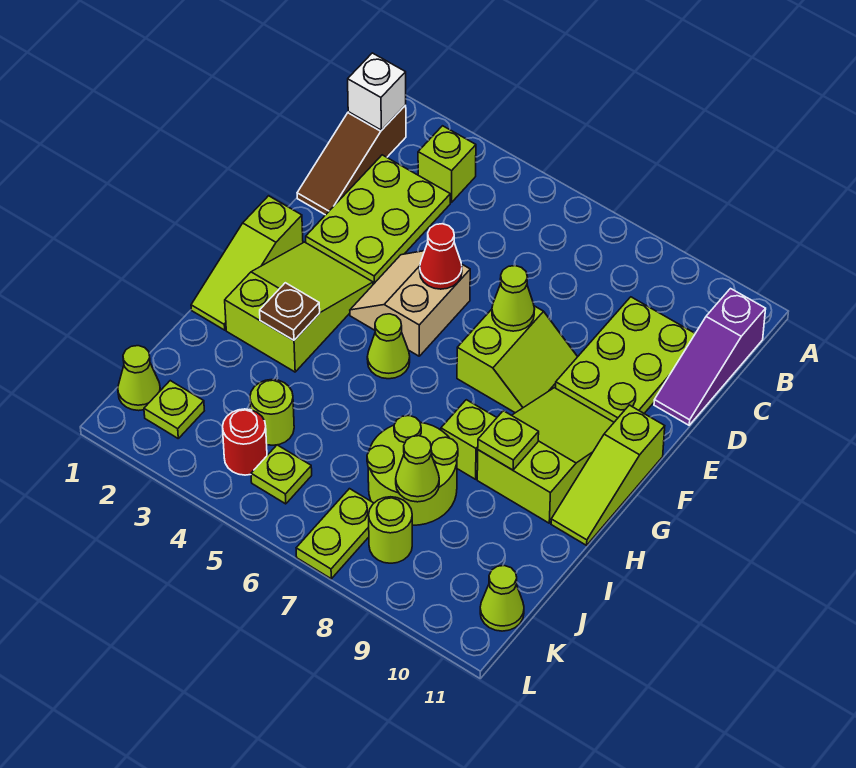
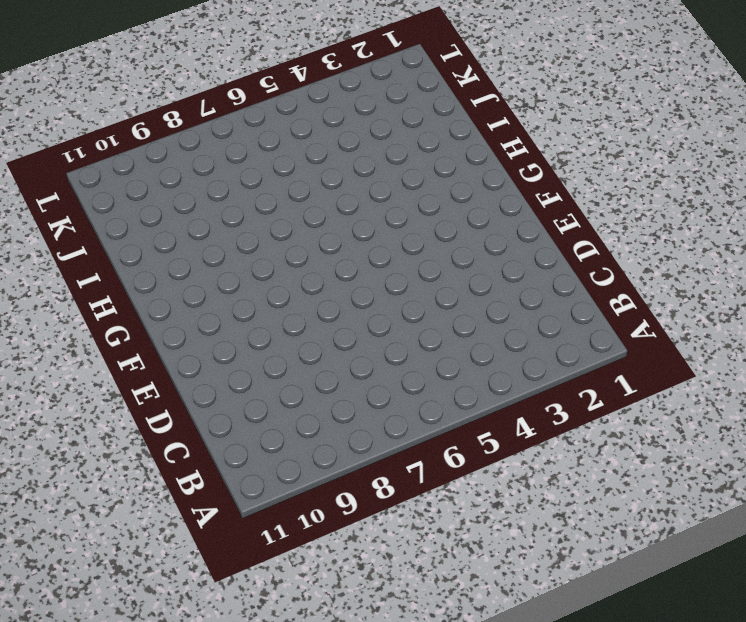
none -> brown slope B1:D1 level 1 top B
none -> lime brick B3 level 1
none -> purple slope B11:D11 level 1 top B

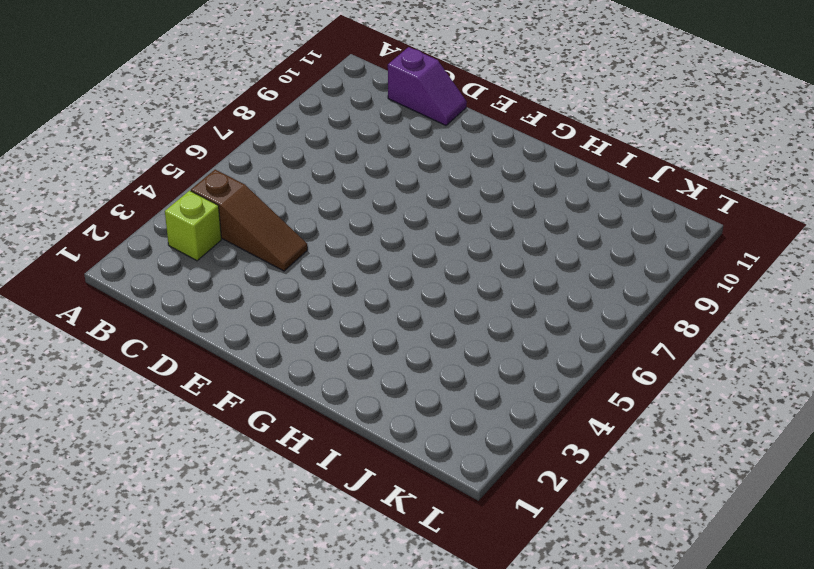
brown slope B4:D4 level 1 top B -> brown slope B1:D1 level 1 top B
purple slope C11:D11 level 1 top C -> purple slope B11:D11 level 1 top B
none -> lime plate C2:E3 level 1
none -> lime plate C9:E10 level 1
none -> tan slope E4:F5 level 1 top 5

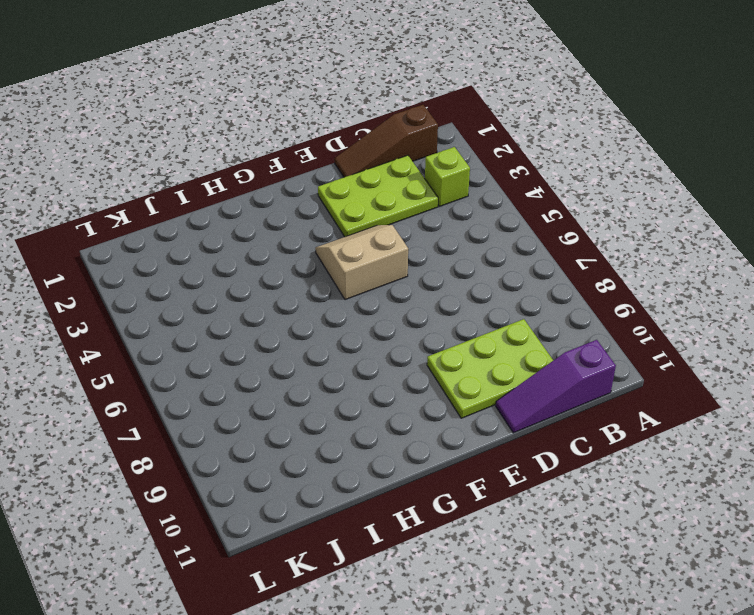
none -> lime slope E7:F8 level 1 top 7
none -> lime slope F1:H1 level 1 top F
none -> lime slope F2:H3 level 1 top H

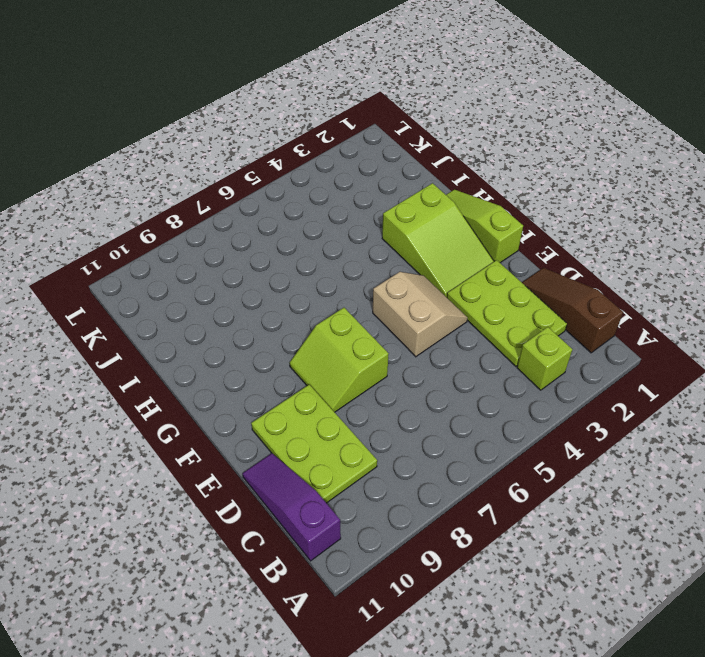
none -> lime slope F9:H10 level 1 top H
none -> lime slope F11:H11 level 1 top F
none -> lime cone G5 level 1

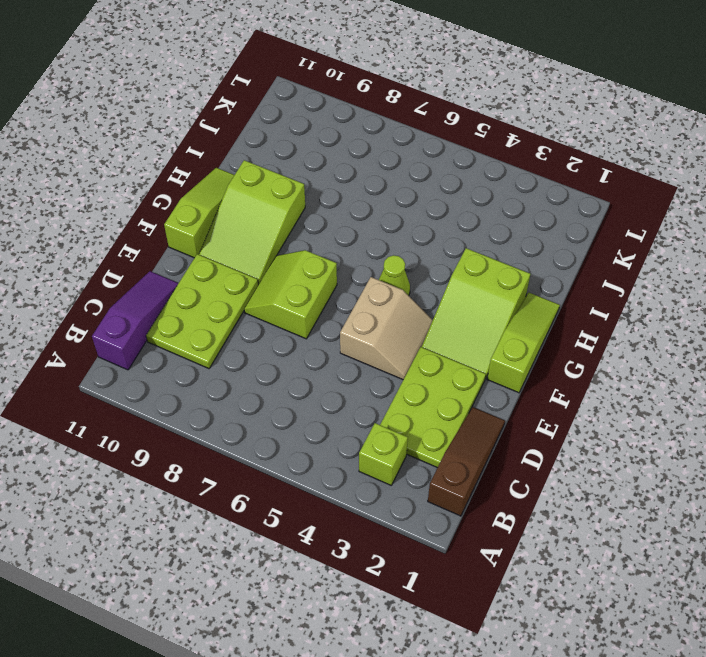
none -> lime brick H8 level 1
none -> lime round brick I7:J8 level 1
none -> lime round brick J4 level 1

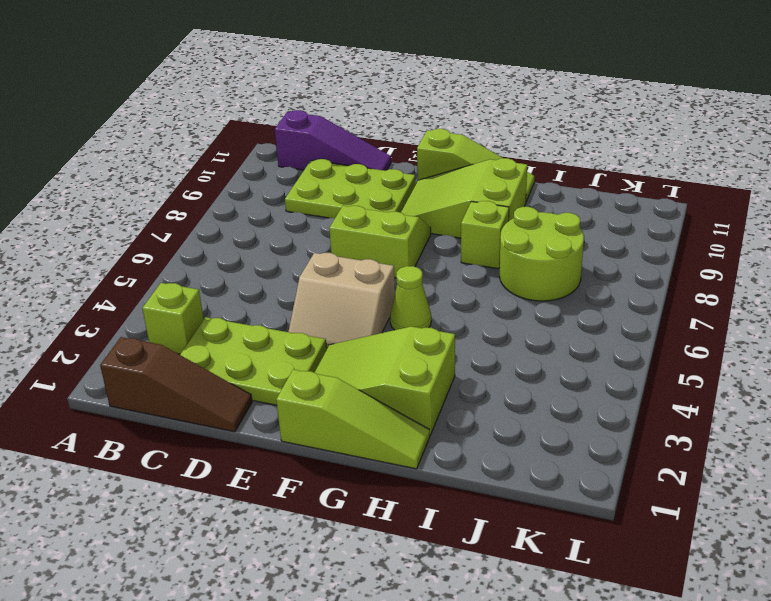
none -> lime round brick J4 level 1
none -> lime cone K1 level 1
none -> lime plate K2 level 1

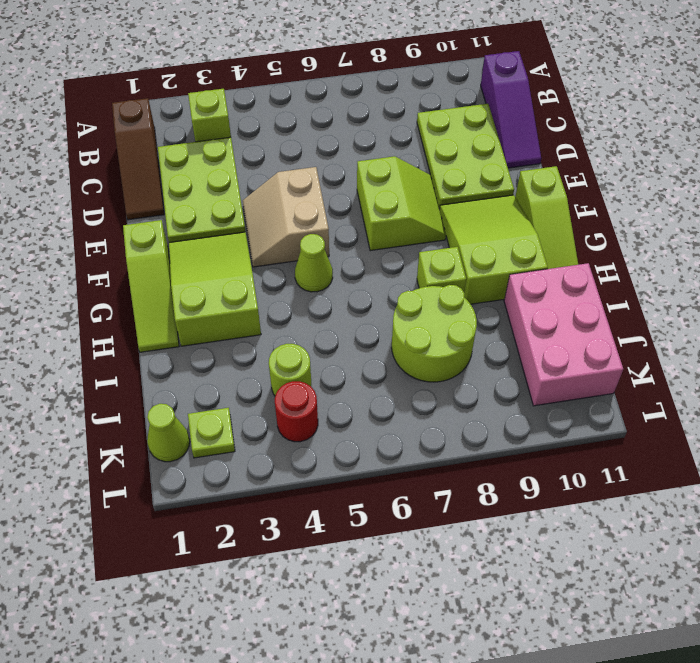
pink brick I10:K11 level 1 -> lime cone K11 level 1
none -> lime plate K5 level 1
none -> lime plate K7:L7 level 1
none -> lime round brick K8 level 1

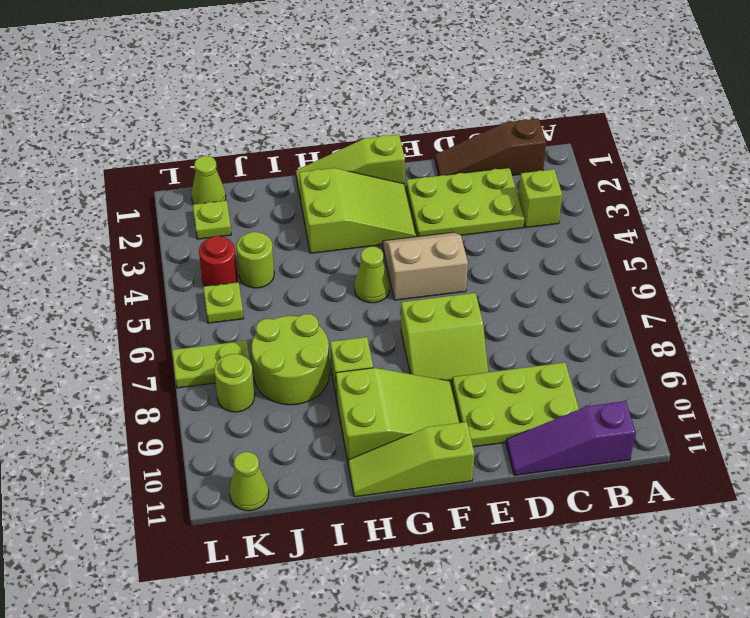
none -> white brick B1 level 2
none -> red cone E5 level 2
none -> lime cone E7 level 2

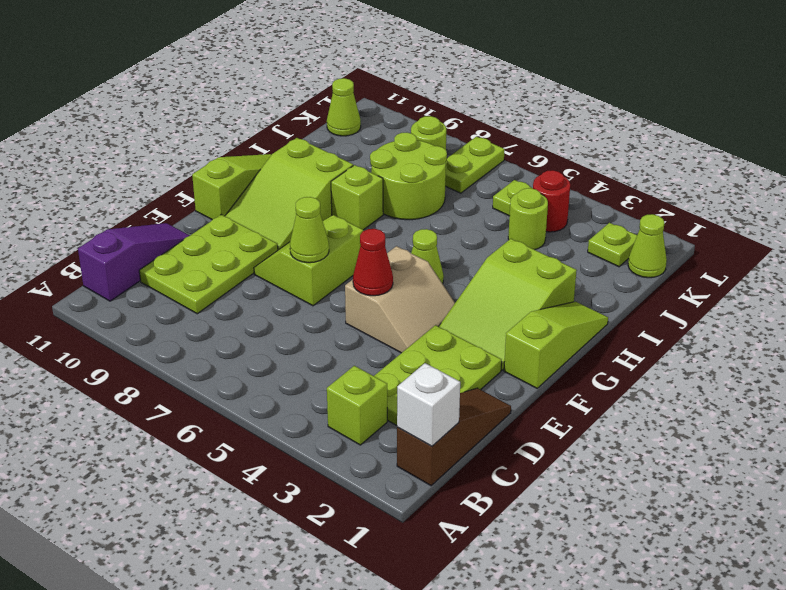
none -> brown plate H3 level 2
none -> lime plate H9 level 2
none -> lime cone J8 level 2

